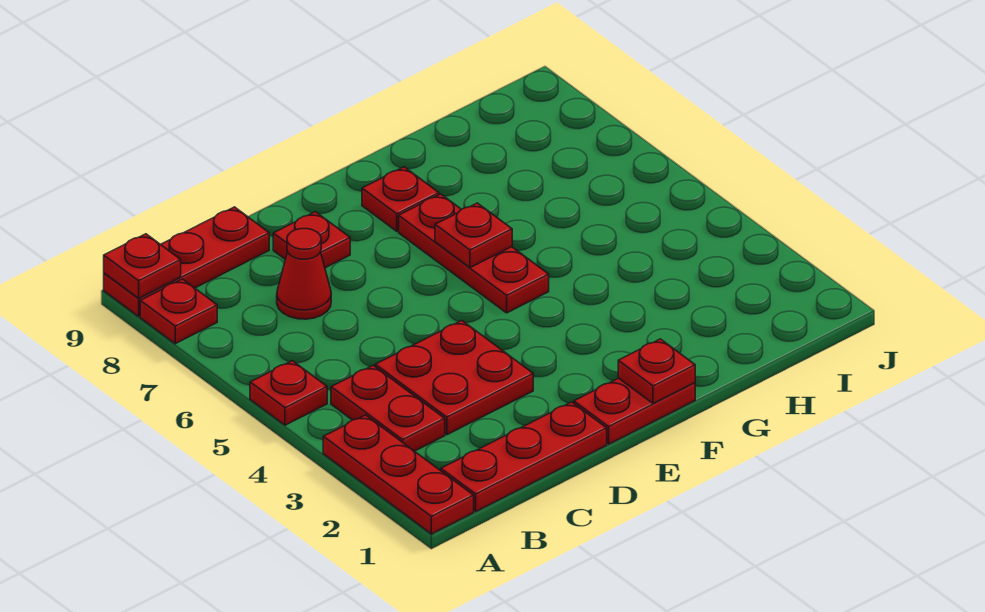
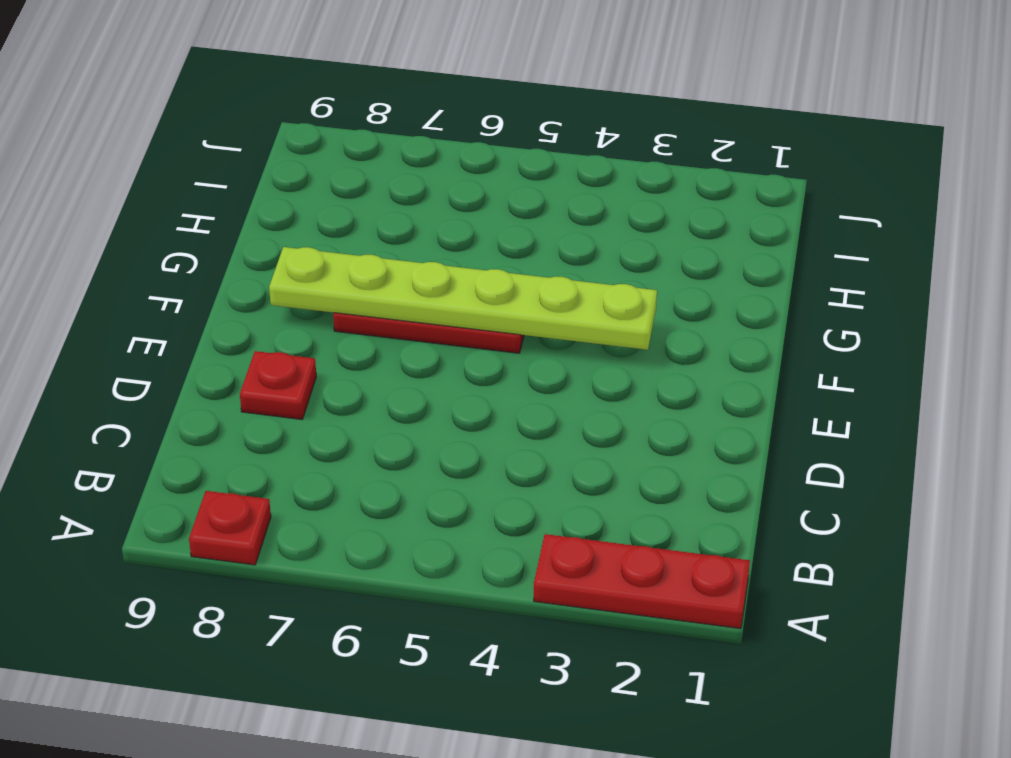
lime plate F3:F8 level 2 -> red plate F6 level 2
none -> red plate A5 level 1
none -> red plate A9:C9 level 1
none -> red plate B1:D1 level 1

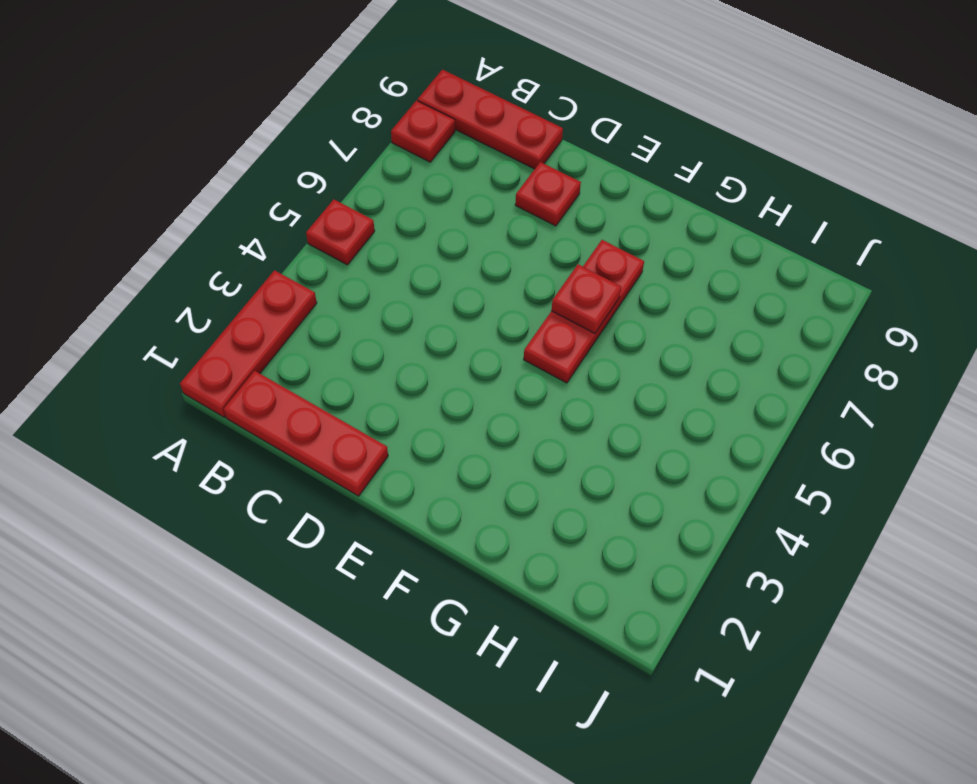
none -> red plate B3:B4 level 1
none -> red plate C3:D4 level 1
none -> red cone C7 level 1

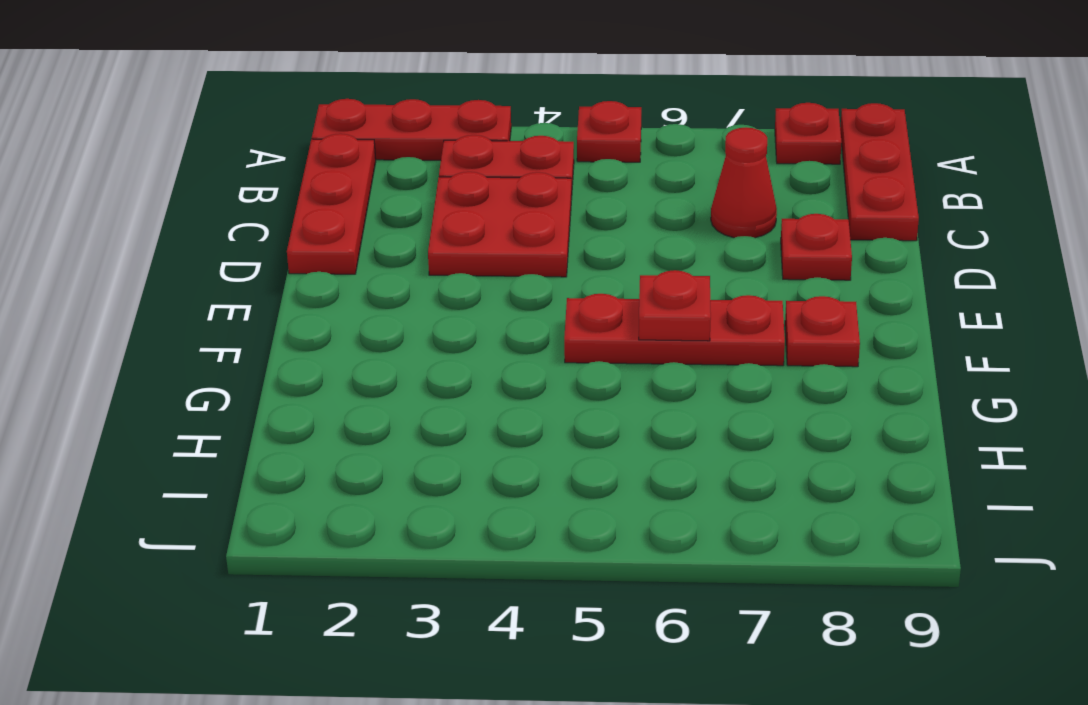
none -> red plate E1:F1 level 1
none -> red plate A9 level 2
none -> red plate F1 level 2

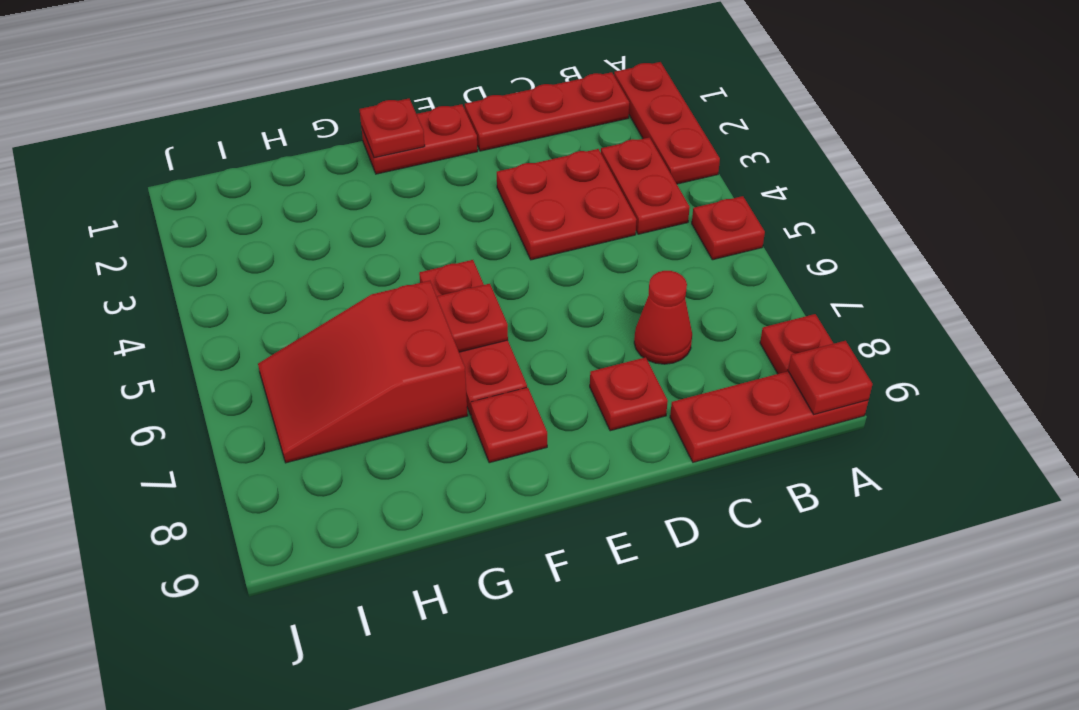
red slope G6:I7 level 1 top G -> none

